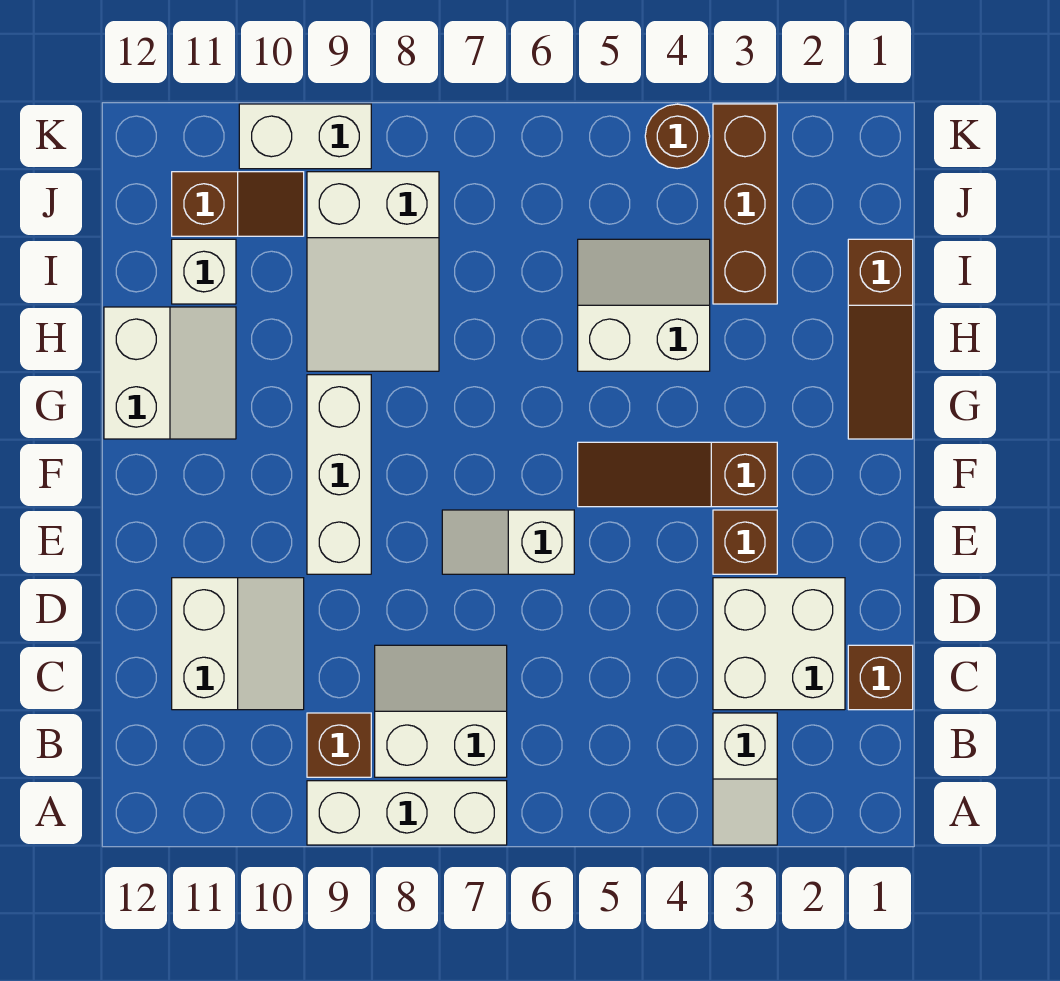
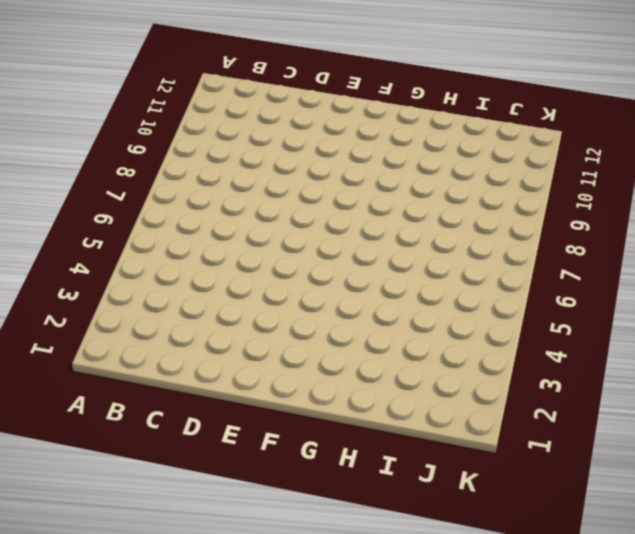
none -> white slope A3:B3 level 1 top B
none -> white brick A7:A9 level 1
none -> white slope B7:C8 level 1 top B

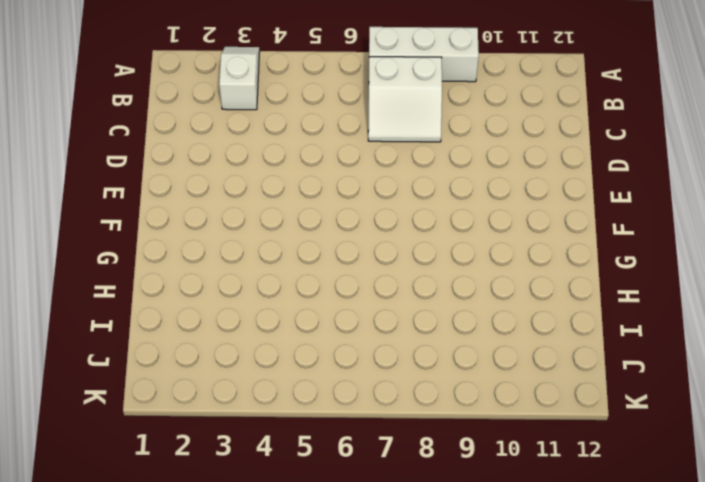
none -> brown brick B9 level 1
none -> brown brick C1 level 1
none -> white brick C2:D3 level 1

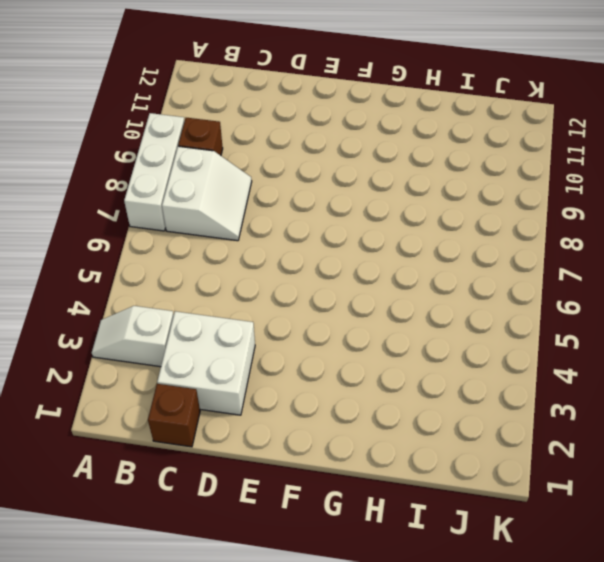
none -> white slope C10:D11 level 1 top 11
none -> brown brick E3 level 1
none -> white slope E6:E7 level 1 top 6

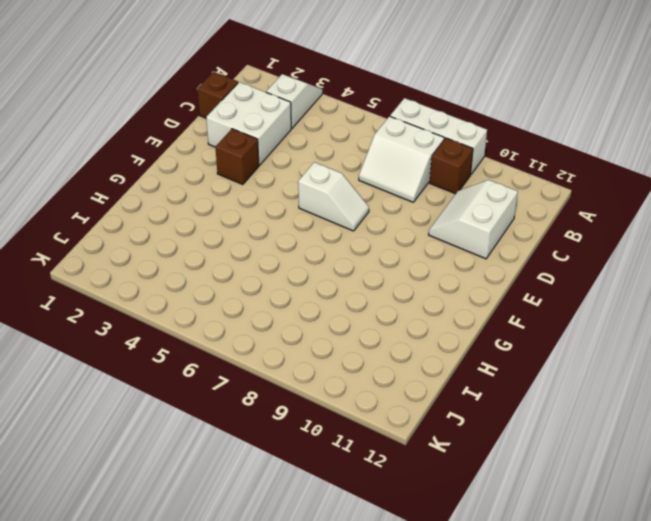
none -> white brick E9:G9 level 1
none -> brown slope F3:F5 level 1 top 3
none -> brown slope G1:I1 level 1 top I

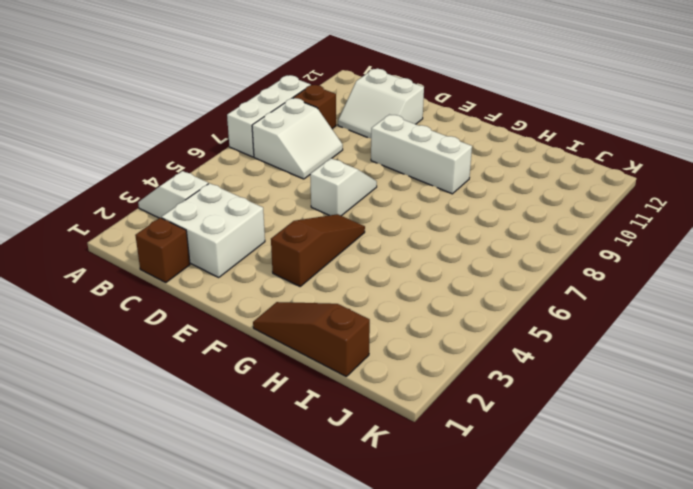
none -> brown brick E3 level 1
none -> white slope G11:H12 level 1 top 12
none -> white slope H4:I5 level 1 top H

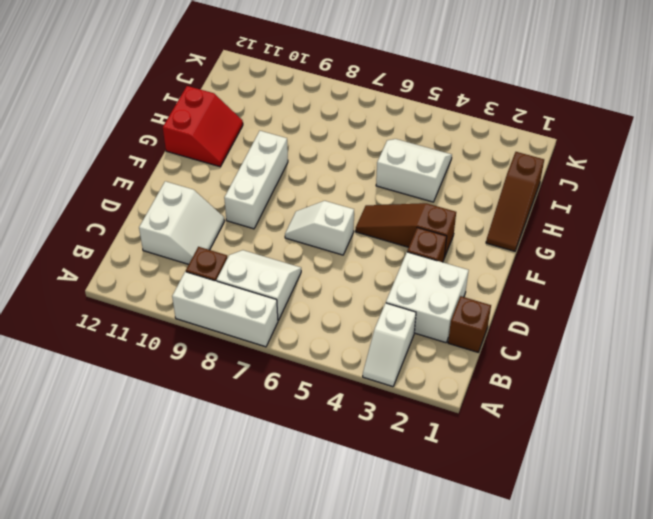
red slope G11:H12 level 1 top 12 -> white slope G11:H12 level 1 top 12
none -> white slope H8:J9 level 1 top J
none -> brown brick I3:K3 level 1
none -> white brick I11 level 1

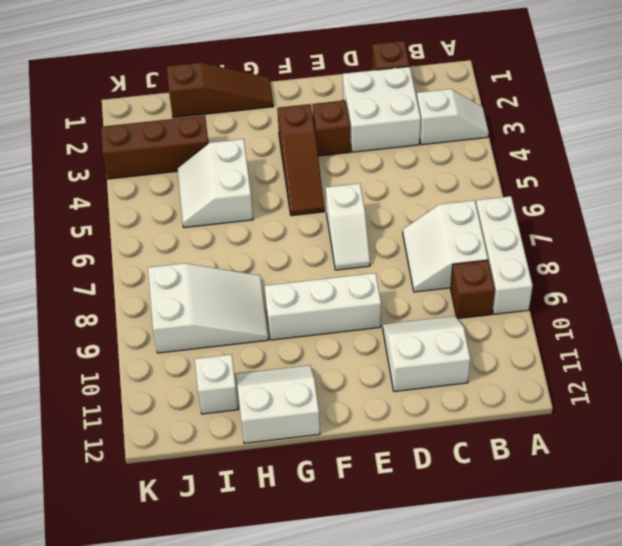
none -> brown slope J10:J11 level 1 top 11
none -> brown round brick K4 level 1
none -> white brick K9:K10 level 1

